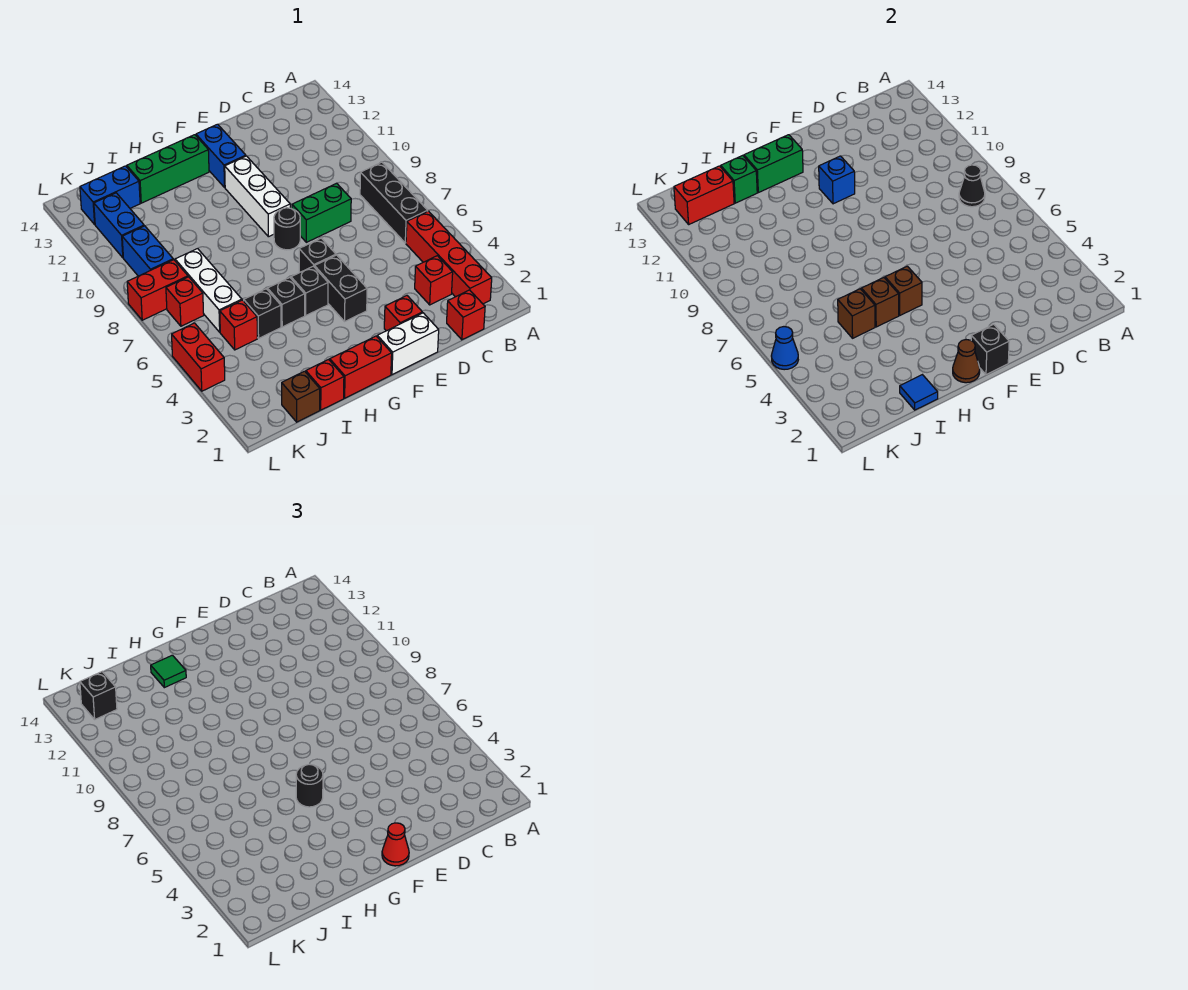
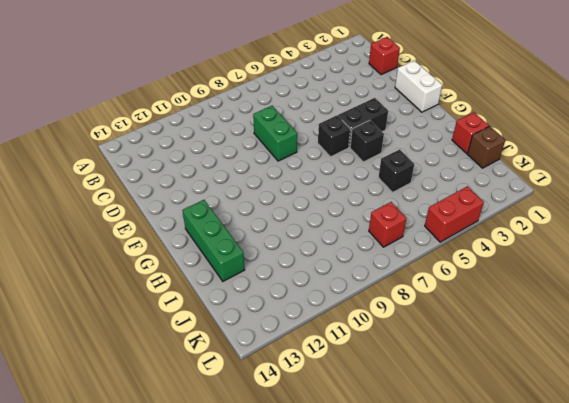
none -> red brick B2:B5 level 1
none -> black brick B6:B8 level 1
none -> red brick C3 level 1
none -> red brick E2 level 1

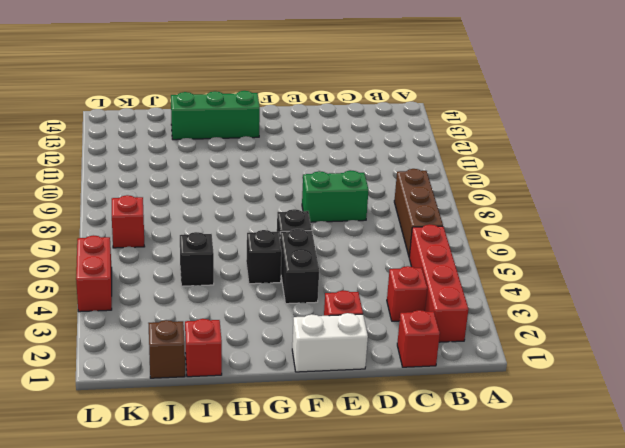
brown brick B6:B8 level 1 -> black brick B6:B8 level 1
none -> black round brick F8 level 1
none -> white brick F9:F11 level 1
none -> blue brick F12:F13 level 1
none -> red brick G1:H1 level 1

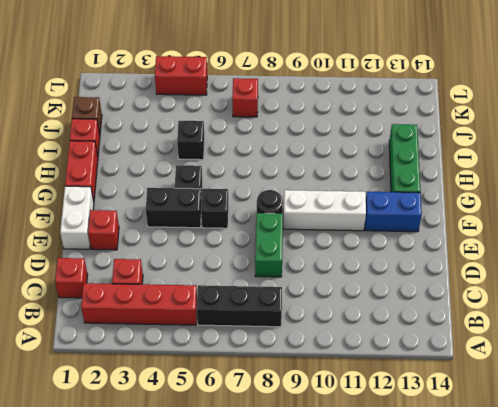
none -> black brick H5 level 1
none -> red brick J5 level 1
none -> white brick J6:J8 level 1
none -> blue brick J13:K13 level 1

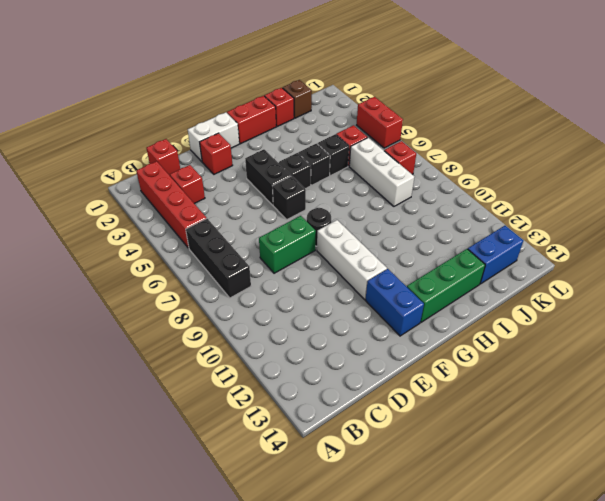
none -> red brick K8:L8 level 1
none -> blue brick K9:K10 level 1
none -> blue brick K11:K12 level 1
none -> black cone B8 level 2

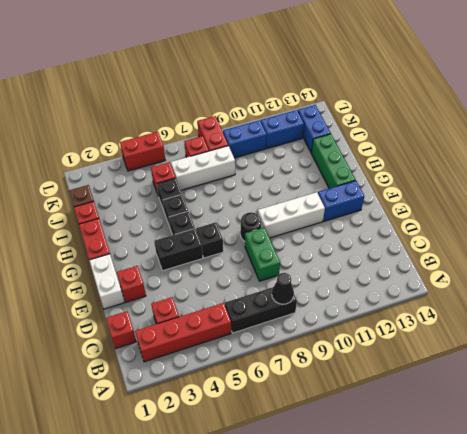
none -> black brick F1 level 2
none -> blue brick F11 level 2
none -> brown cone G1 level 2
none -> brown brick G5 level 2

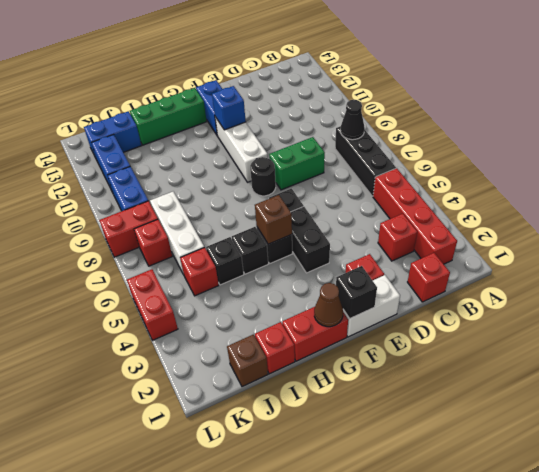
none -> green brick G13:H13 level 2
none -> brown brick H5 level 2
none -> blue tile I1 level 2
none -> brown brick I5 level 2

